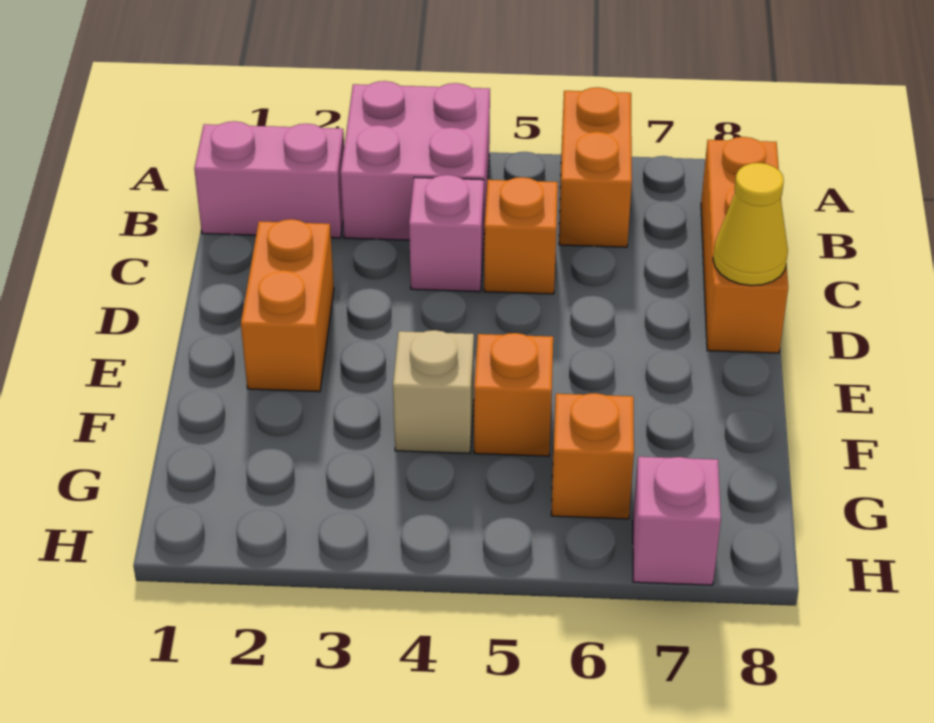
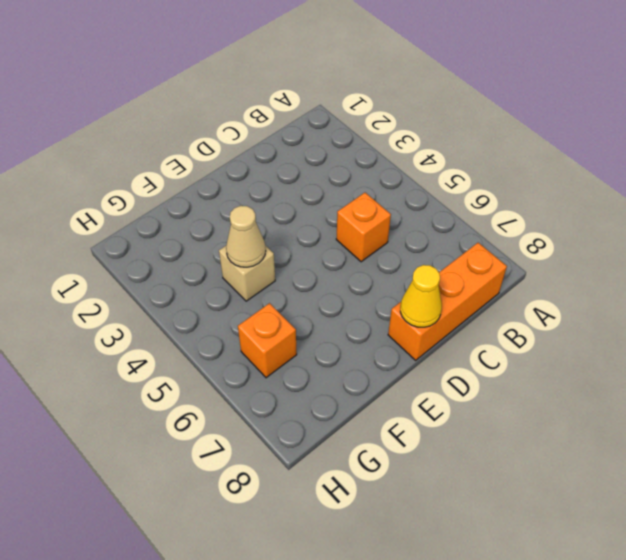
tan cone F4 level 2 -> none
none -> pink brick A3:B4 level 1
none -> orange brick A6:B6 level 1
none -> pink brick B1:B2 level 1

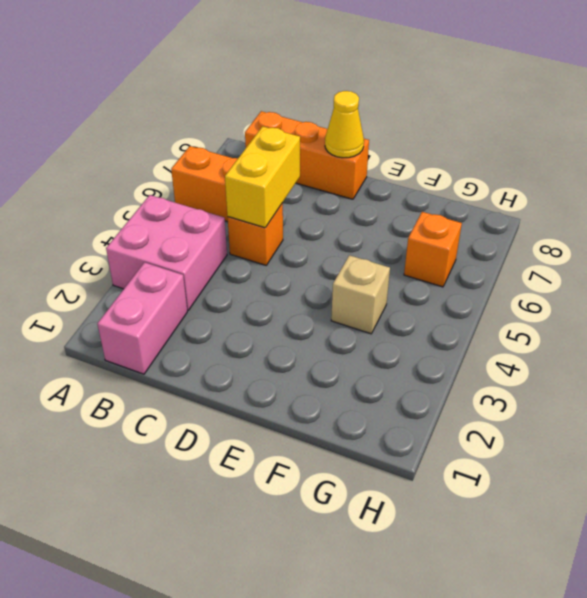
yellow brick C5:C6 level 2 -> none
none -> pink brick C4 level 1
none -> orange brick D2:E2 level 1
none -> orange brick F5 level 1

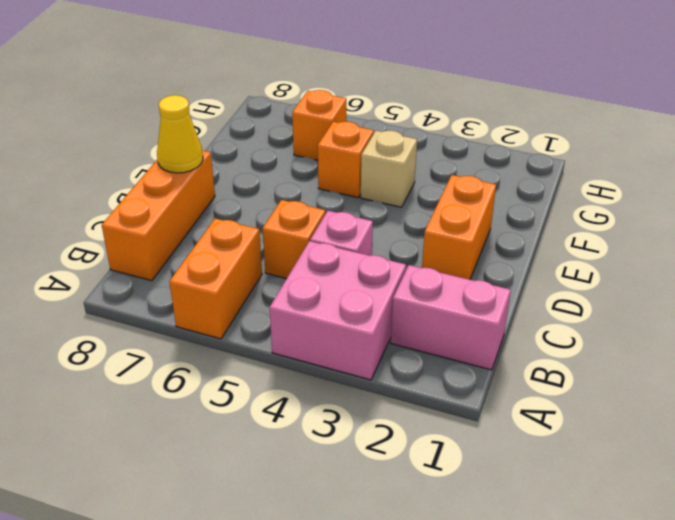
none -> pink brick H7 level 1

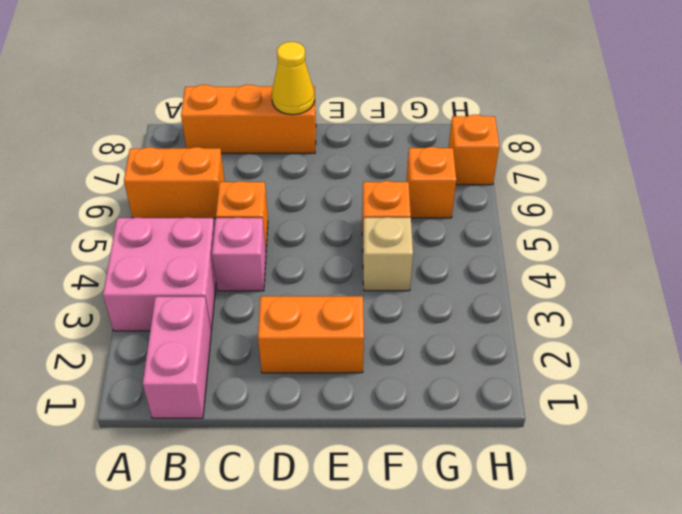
orange brick H7 level 1 -> pink brick H7 level 1

